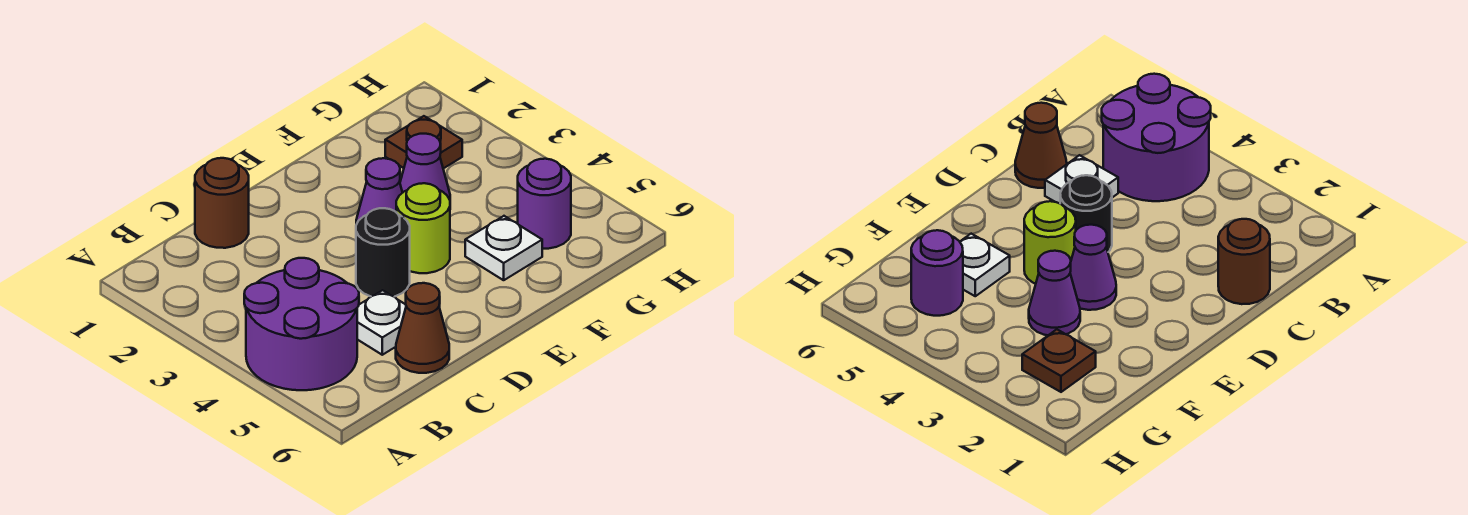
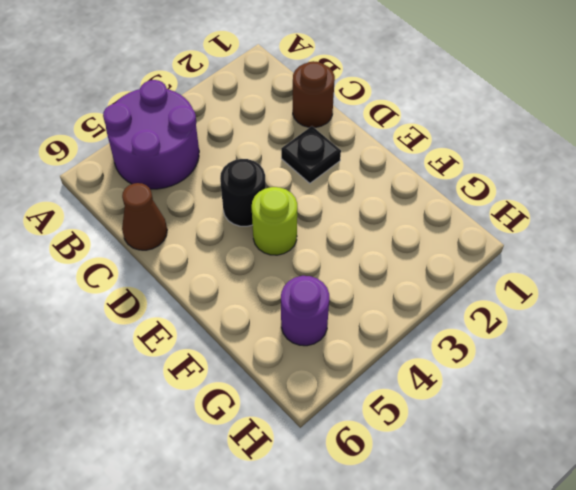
black plate D2 level 1 -> none
none -> white plate C5 level 1
none -> purple cone E3 level 1

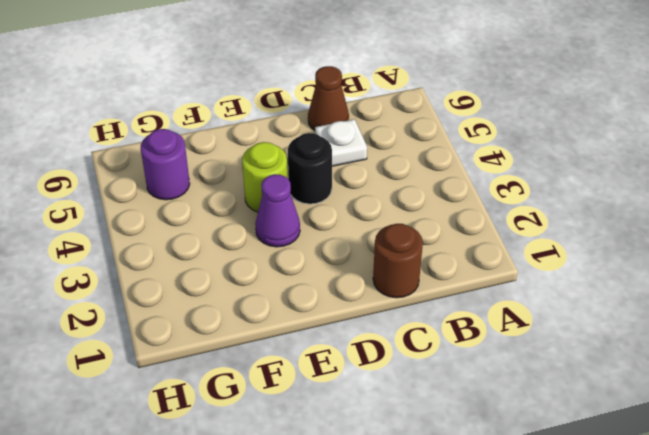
none -> purple round brick A4:B5 level 1
none -> purple cone F3 level 1

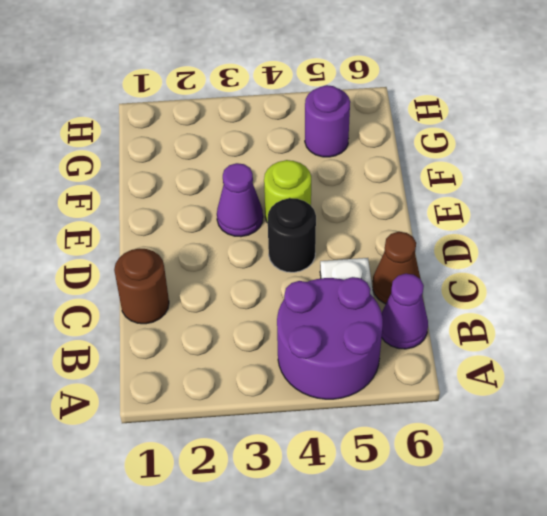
purple cone B6 level 1 -> purple cone F3 level 1
none -> white plate F5 level 1
none -> brown plate G2 level 1

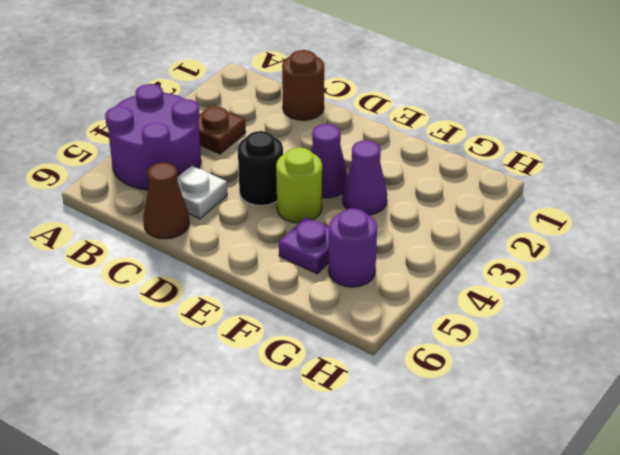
brown plate B3 level 1 -> brown plate G2 level 1
purple plate F5 level 1 -> white plate F5 level 1

